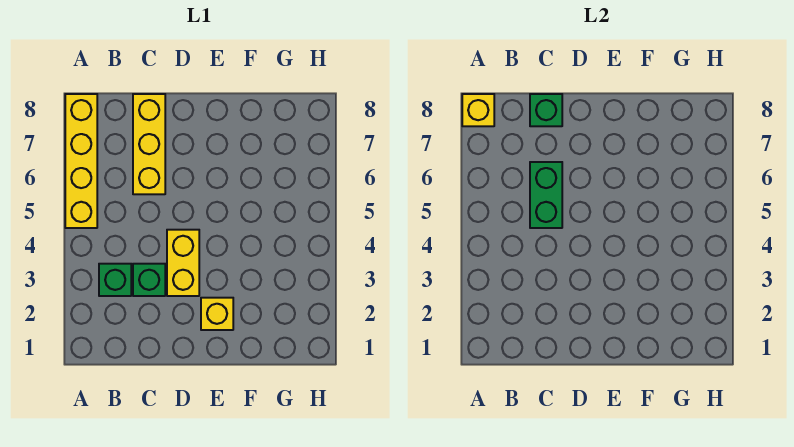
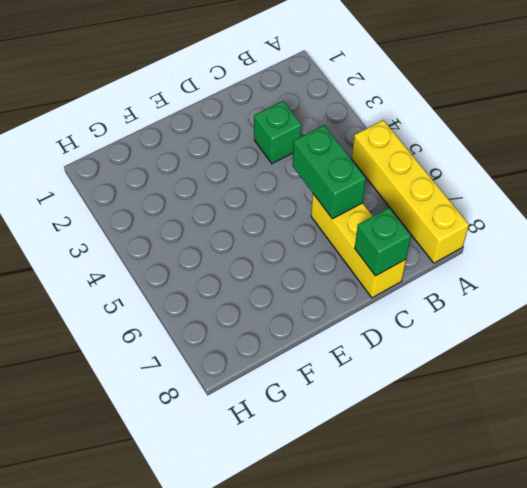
none -> green brick B3 level 1
none -> yellow brick D3:D4 level 1

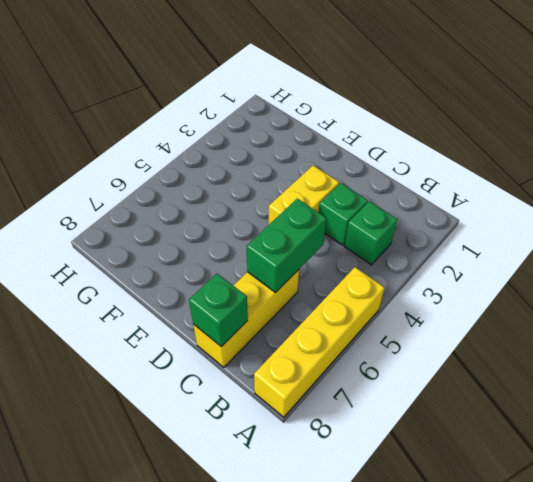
none -> yellow brick E2 level 1
none -> yellow brick A8 level 2

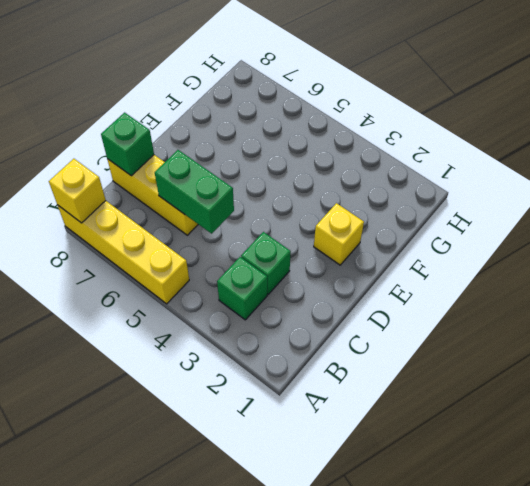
none -> yellow brick D3:D4 level 1

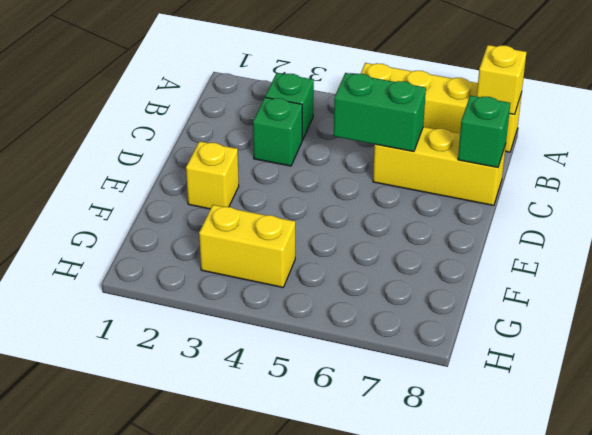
yellow brick G3:G4 level 1 -> yellow brick D3:D4 level 1

